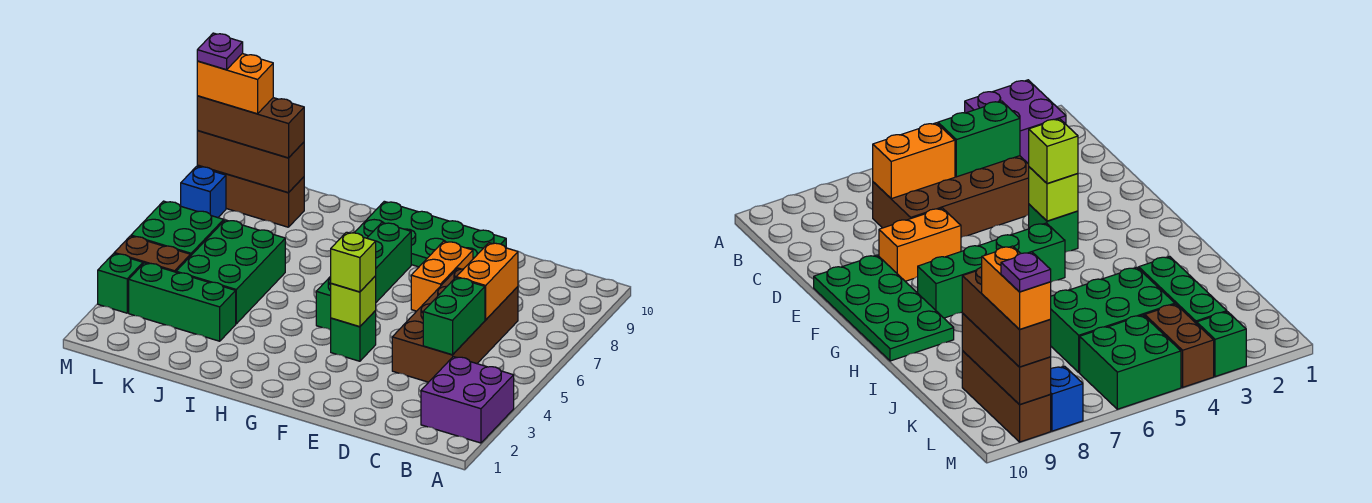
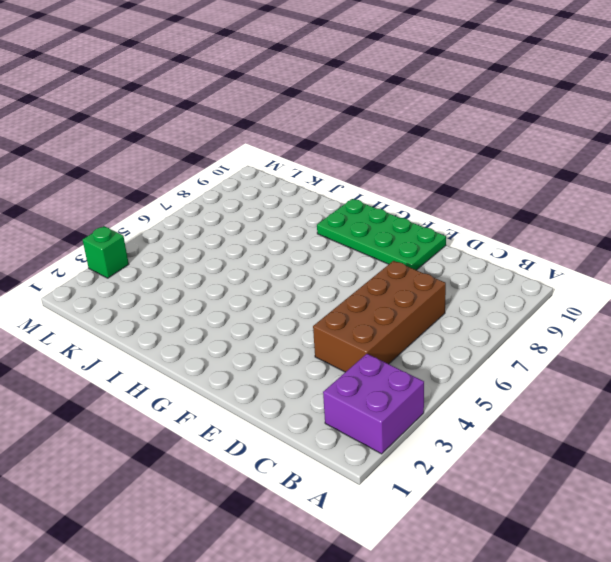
none -> orange brick E7:E8 level 1
none -> green brick F4 level 1
none -> green brick G5:G8 level 1

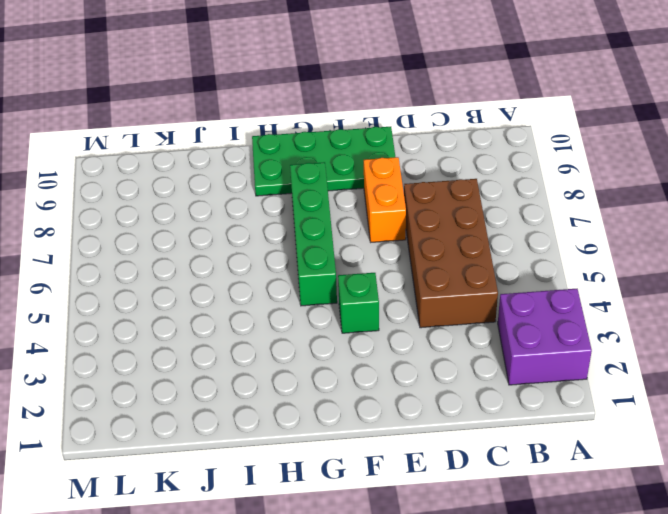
none -> green brick J3:L3 level 1
none -> green brick J4:K6 level 1
none -> brown brick K9:M9 level 1

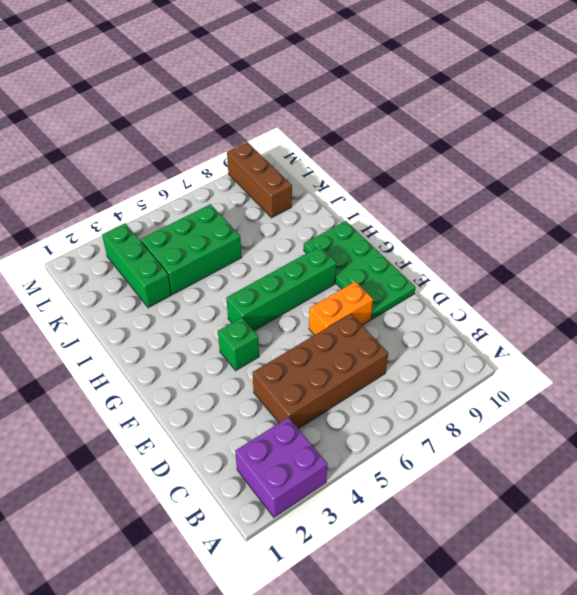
none -> brown brick L4:M4 level 1
none -> green brick L5:M6 level 1
none -> green brick M3 level 1

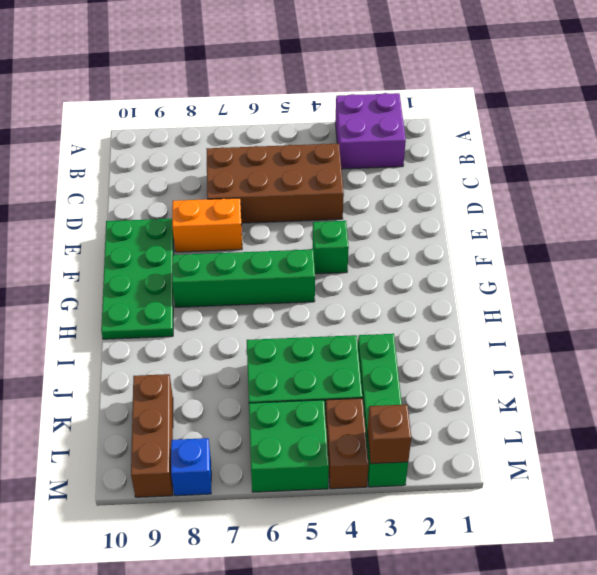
brown brick M3 level 2 -> none
none -> green brick C4:C5 level 2
none -> orange brick C6:C7 level 2
none -> lime brick F4 level 2

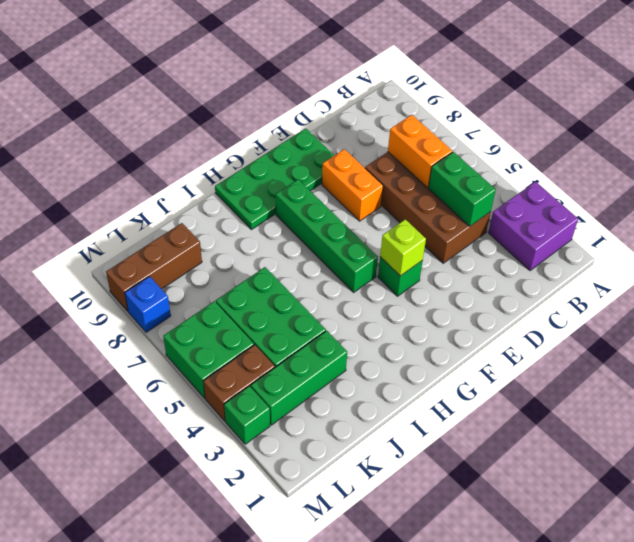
none -> brown brick K9:M9 level 2
none -> lime brick F4 level 3
none -> brown brick K9:M9 level 3

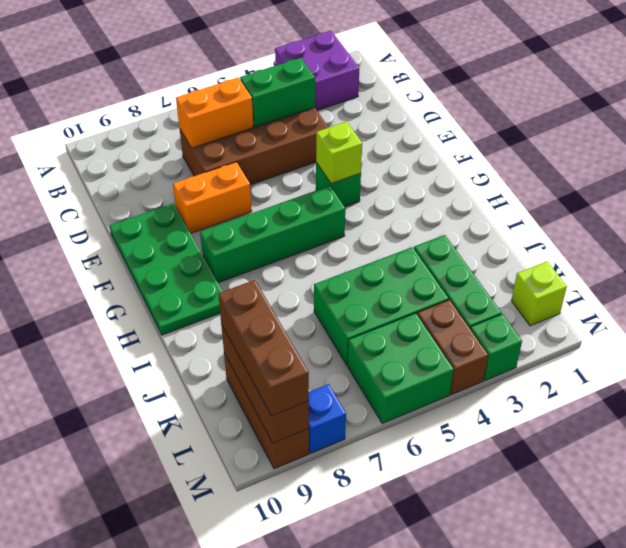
lime brick L1 level 1 -> lime brick F4 level 3
none -> orange brick L9:M9 level 4
none -> purple plate M9 level 5

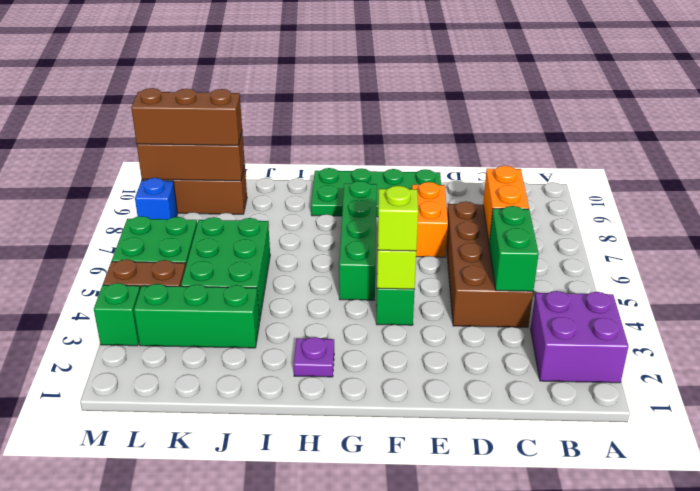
purple plate H2 level 1 -> purple plate M9 level 5
none -> orange brick L9:M9 level 4

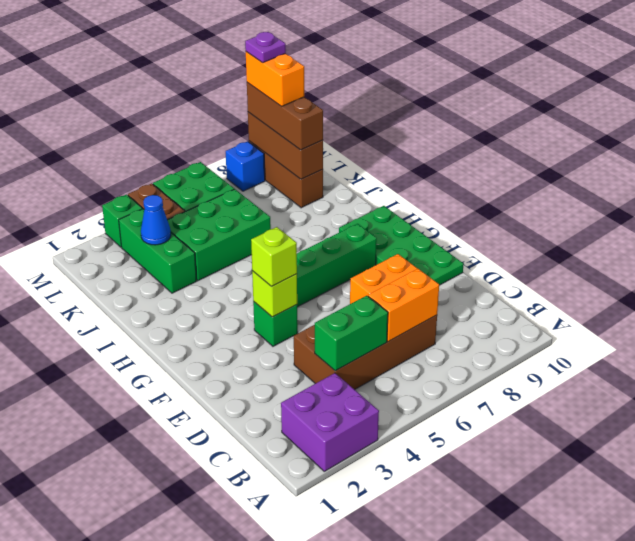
blue cone K3 level 2 -> none

